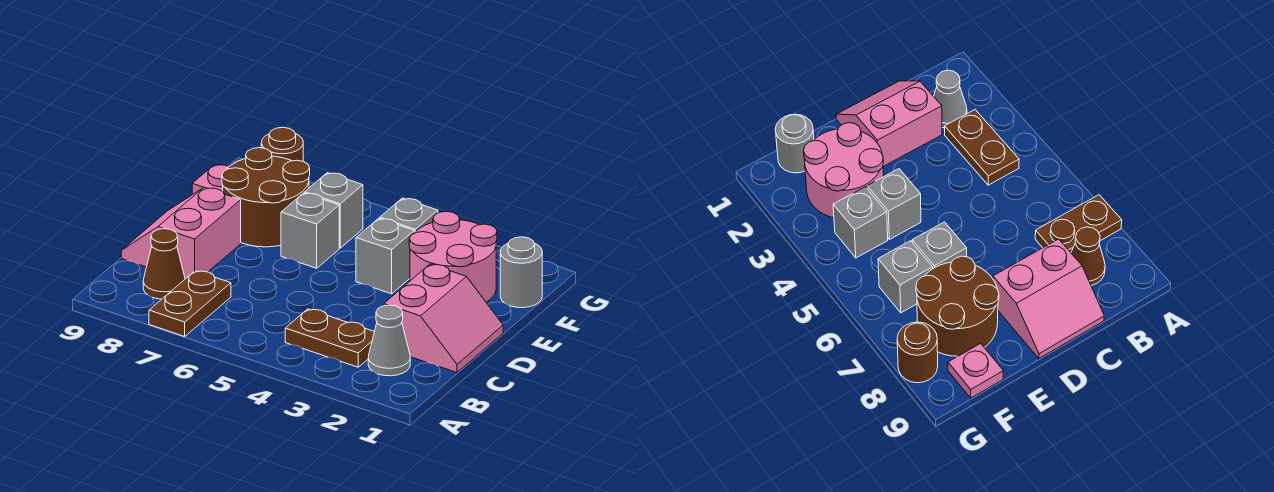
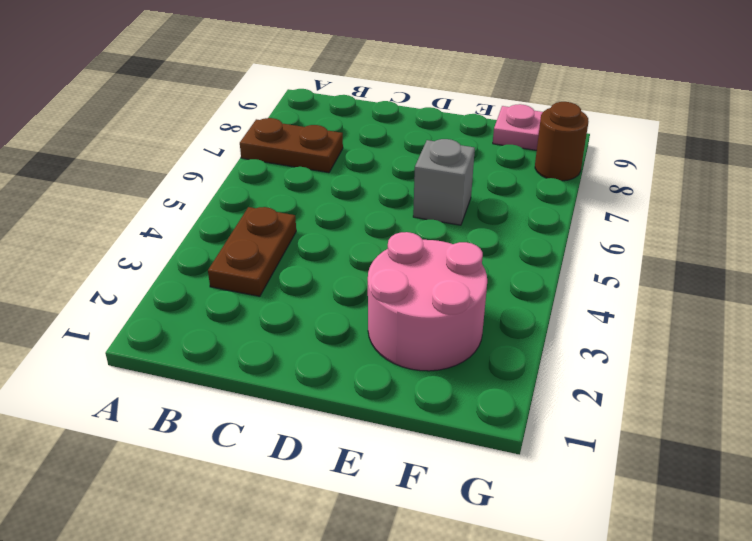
none -> grey cone B2 level 1
none -> brown cone B8 level 1
none -> pink slope C1:D2 level 1 top 2

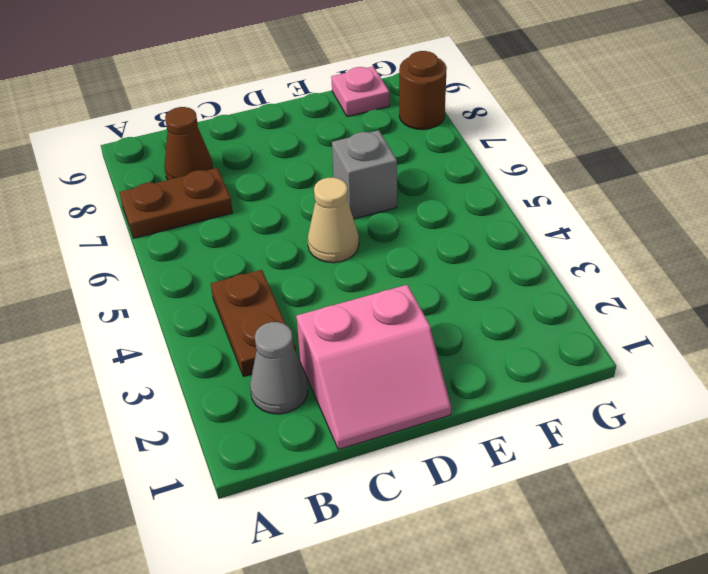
tan cone D5 level 1 -> none
none -> pink slope C8:D9 level 1 top 8
none -> pink round brick E2:F3 level 1
none -> grey brick E4 level 1

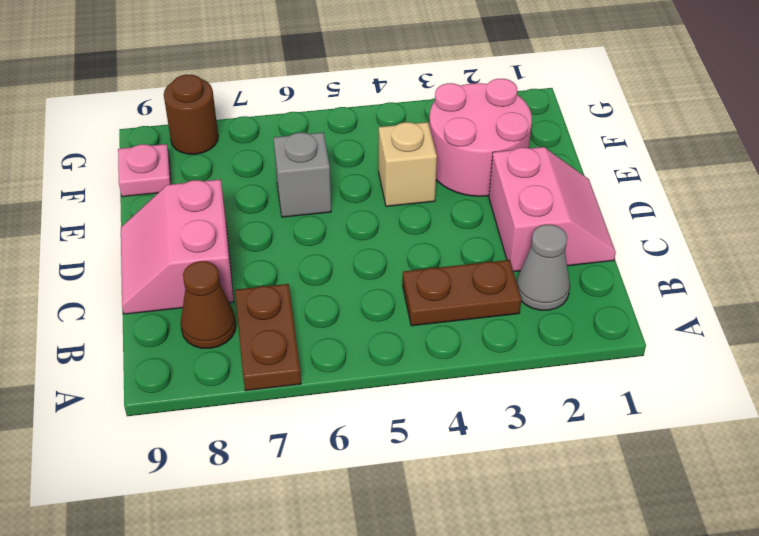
tan brick E4 level 1 -> grey brick E4 level 1
none -> brown round brick E7:F8 level 1
none -> grey round brick F1 level 1
none -> grey brick F4 level 1

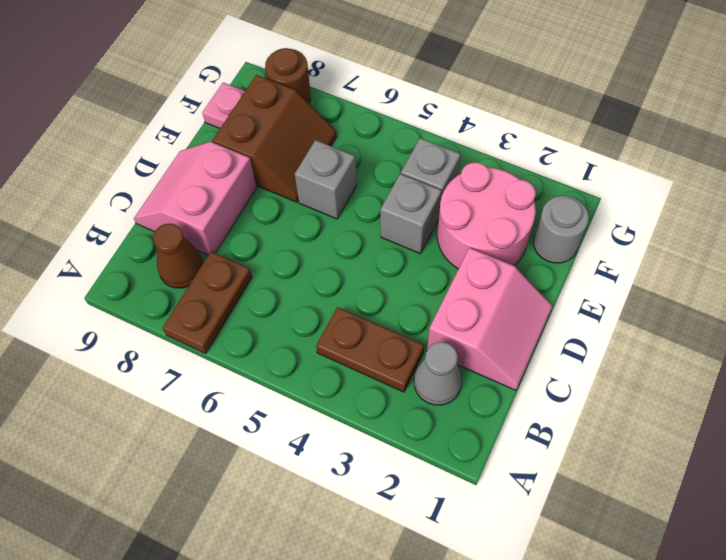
brown slope E7:F8 level 1 top 8 -> brown round brick E7:F8 level 1
none -> grey brick F6 level 1

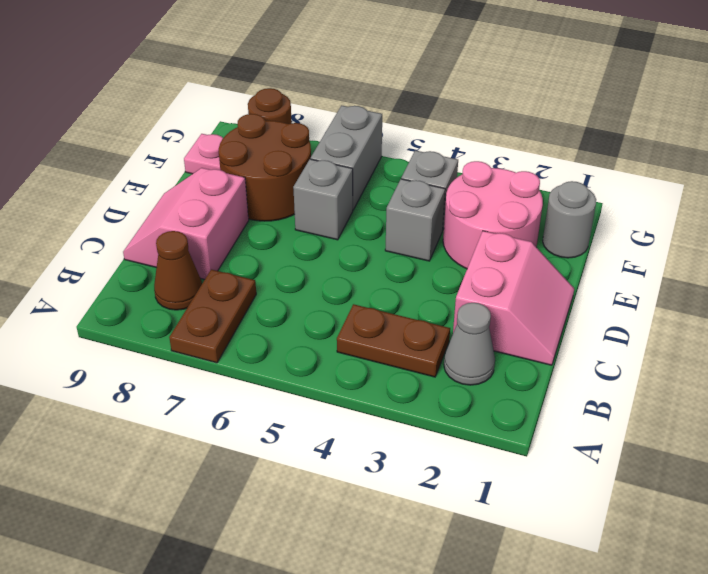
grey brick F6:G6 level 1 -> grey brick F6 level 1

